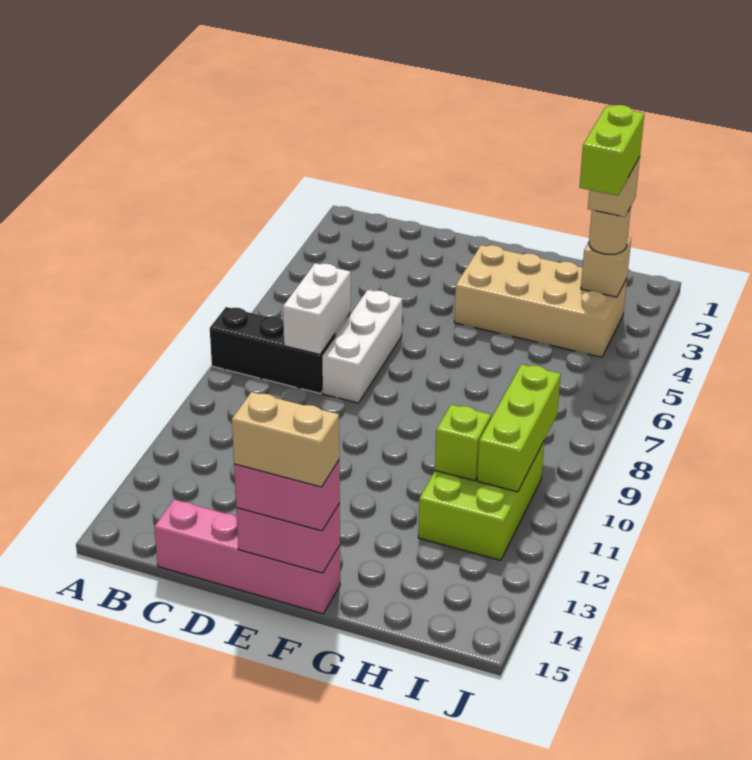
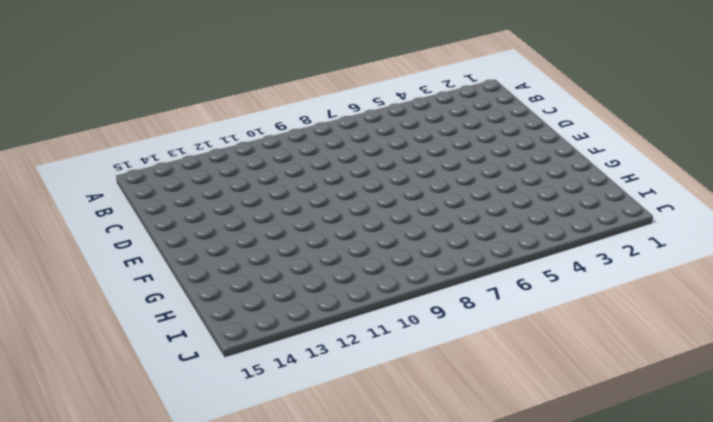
none -> black brick A8:C8 level 1
none -> pink brick C15:F15 level 1
none -> white brick D6:D8 level 1

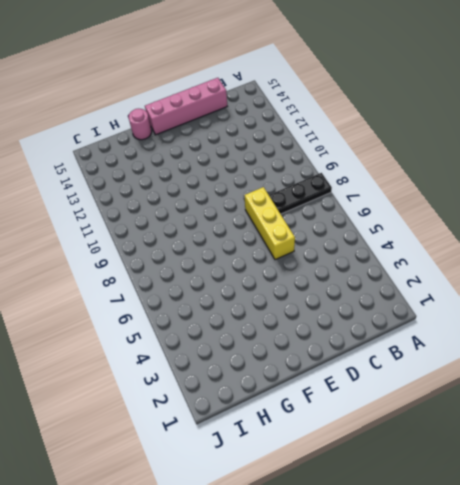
black plate A8:C8 level 1 -> black brick A8:C8 level 1
yellow brick D6:D8 level 1 -> white brick D6:D8 level 1
pink round brick G15 level 1 -> none
none -> tan brick F3:I4 level 1
none -> lime brick H10:I12 level 1
none -> white brick C7:C8 level 2

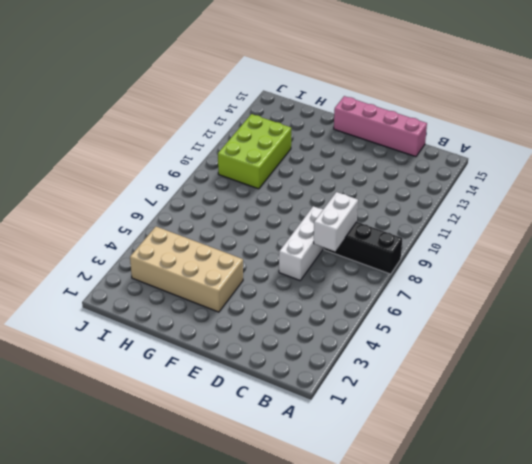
none -> pink brick E15:F15 level 2
none -> lime brick H11 level 2
none -> tan brick I3 level 2

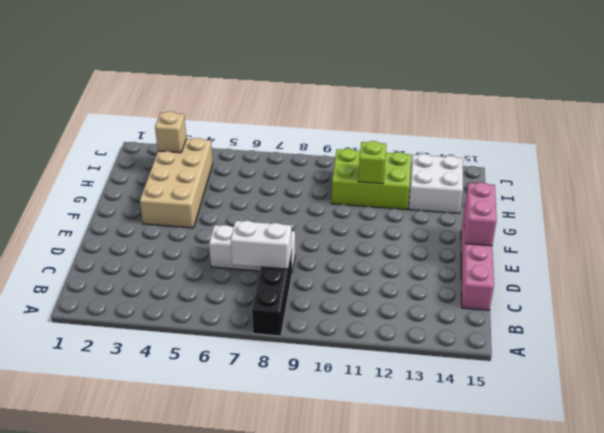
white brick H13:I14 level 1 -> none
none -> lime brick I9:I11 level 2
none -> pink brick E15:F15 level 3
none -> tan round brick I3 level 3

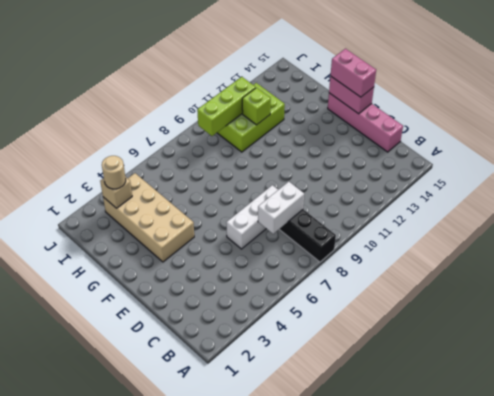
none -> tan brick E15:F15 level 4
none -> tan brick I3 level 4
none -> lime brick I3:I4 level 5

